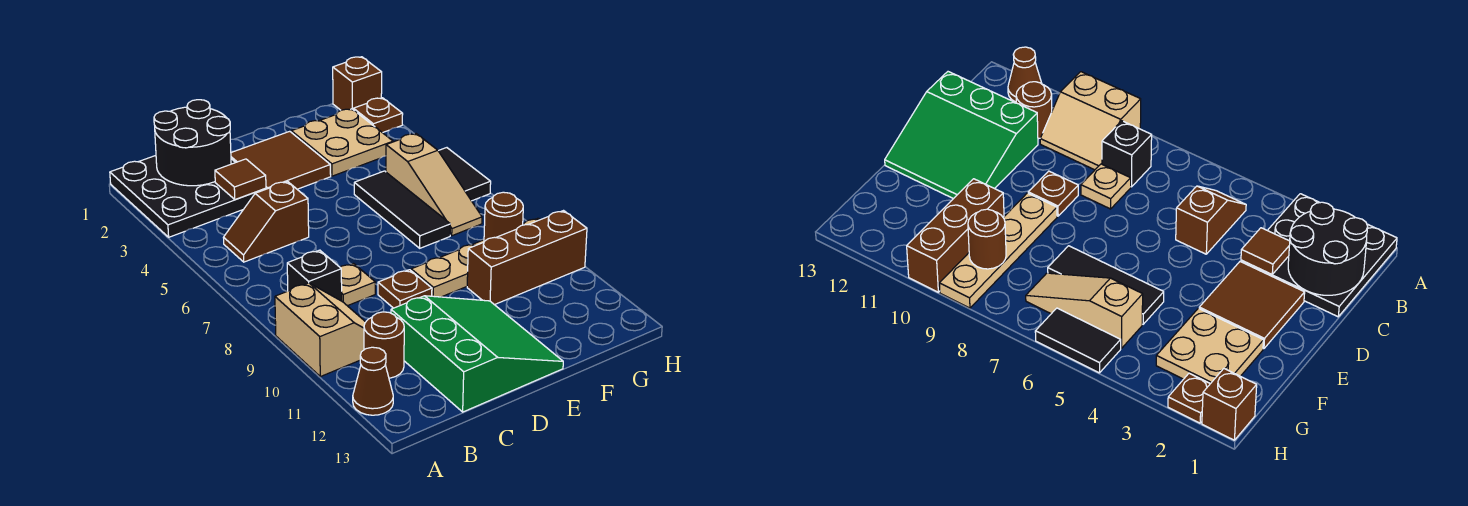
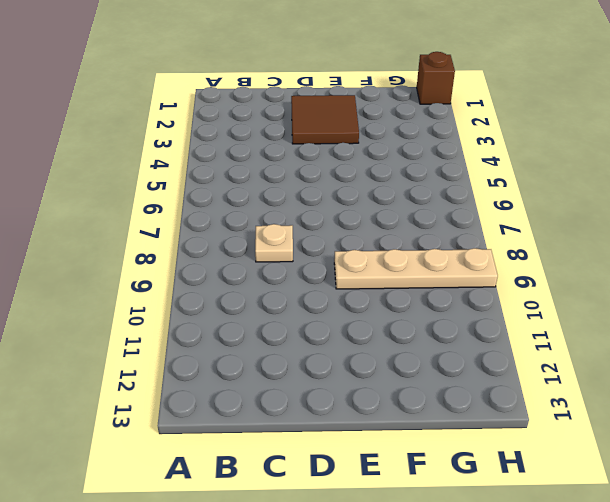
none -> black plate A1:C3 level 1
none -> tan slope A9:B10 level 1 top A
none -> brown cone A12 level 1

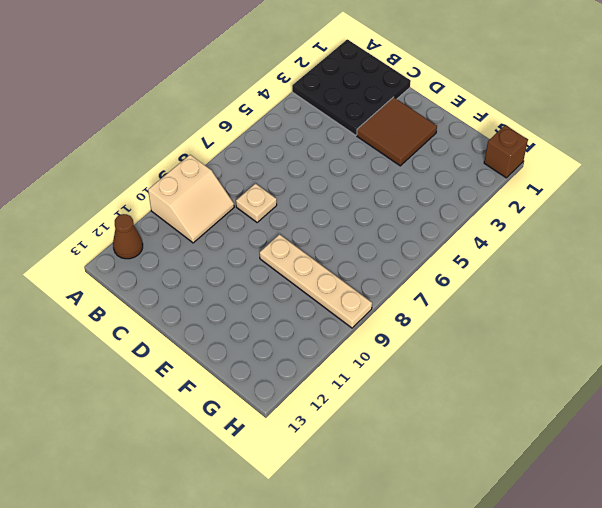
none -> brown slope B5:C5 level 1 top C
none -> black brick B8 level 1
none -> brown round brick B11 level 1

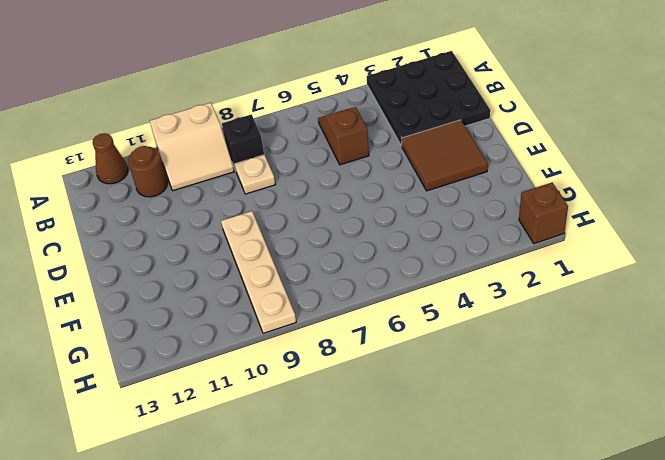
none -> green slope C11:E13 level 1 top C
none -> brown plate D9 level 1
none -> tan plate F2:G3 level 1

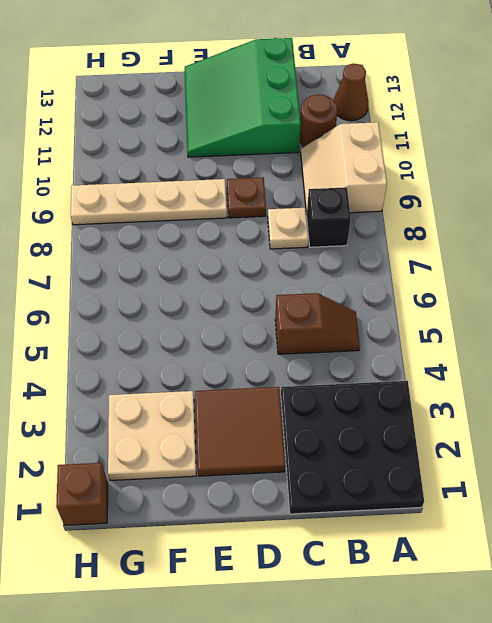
none -> black tile F5:F7 level 1
none -> brown brick F10:H10 level 1
none -> tan slope G5:G7 level 1 top 5

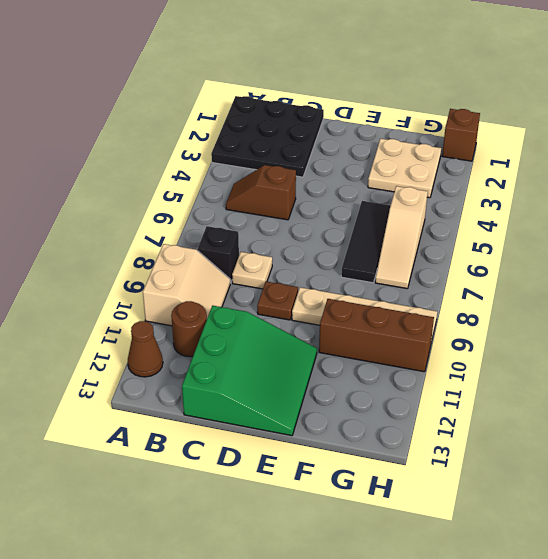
none -> brown tile D2:E3 level 1
none -> brown plate H2 level 1
none -> black tile H5:H6 level 1

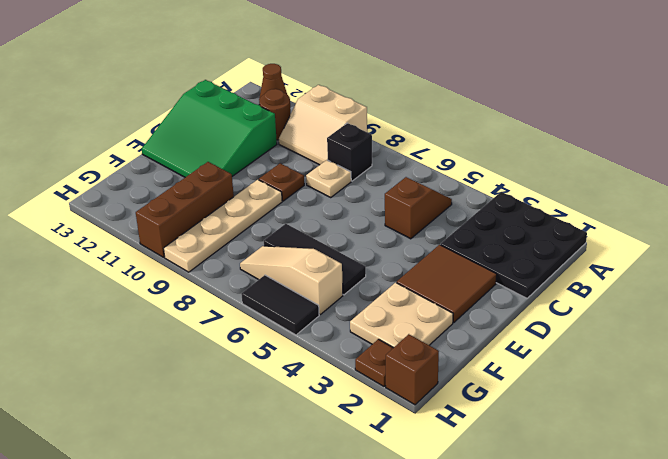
none -> black round brick B1:C2 level 2
none -> brown tile C3 level 2
none -> brown round brick G9 level 2

